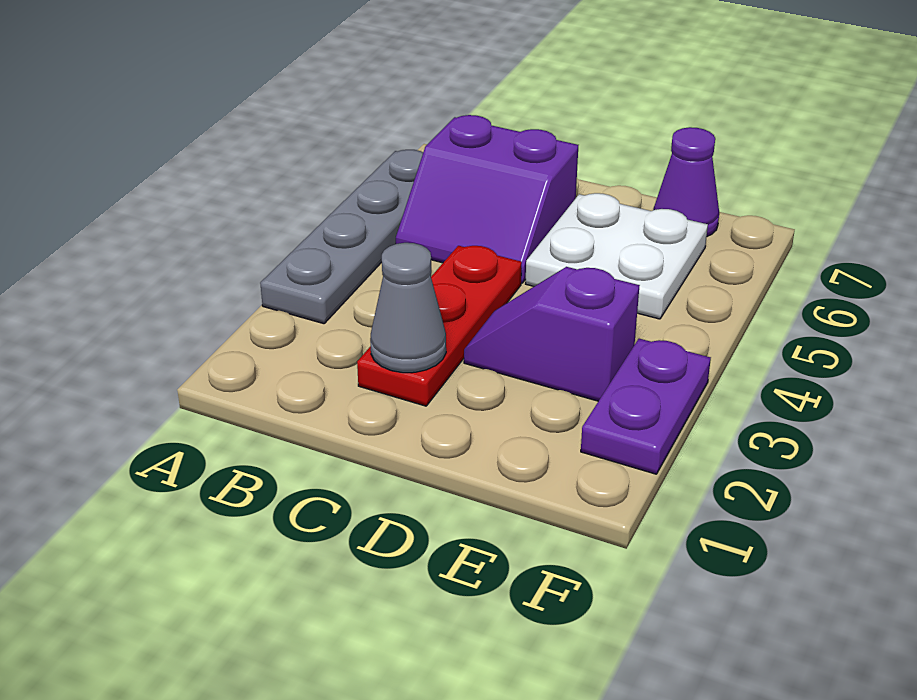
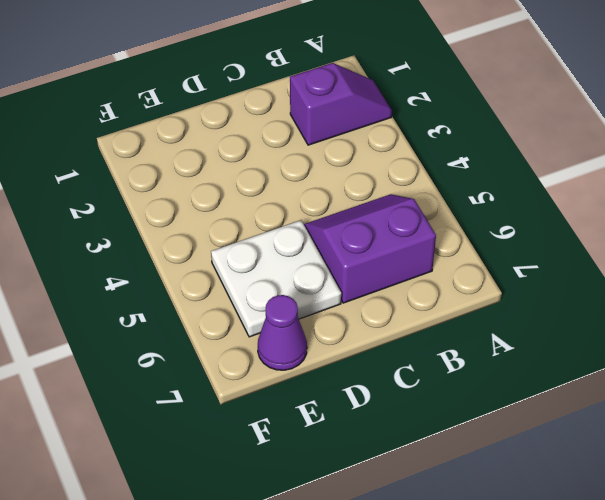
purple slope A2:B2 level 1 top B -> purple slope D3:E3 level 1 top E
none -> grey plate A3:A6 level 1
none -> red plate C2:C4 level 1

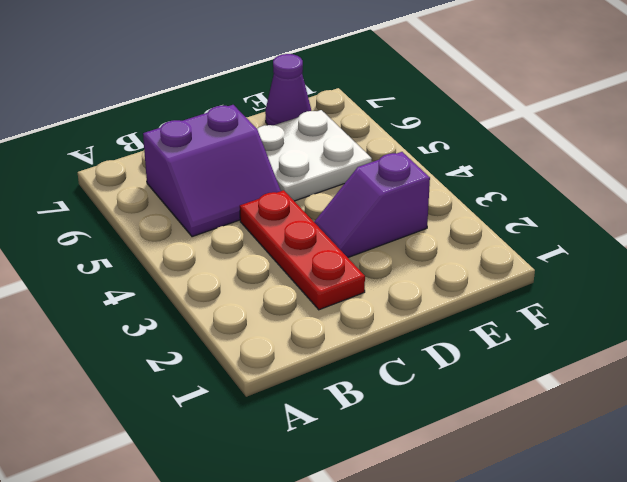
none -> grey plate A3:A6 level 1
none -> purple plate F2:F3 level 1

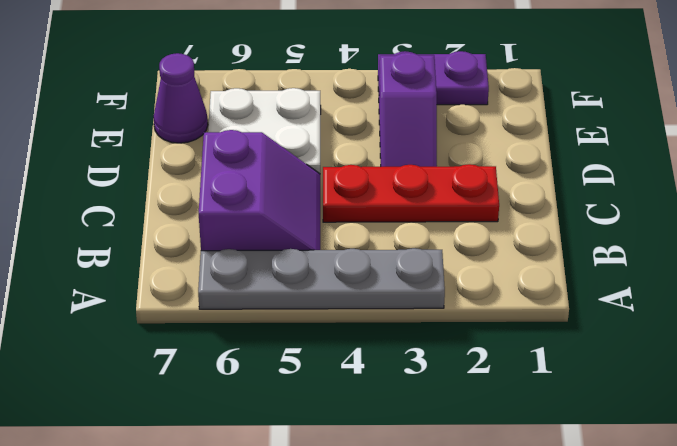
none -> grey cone C2 level 2

